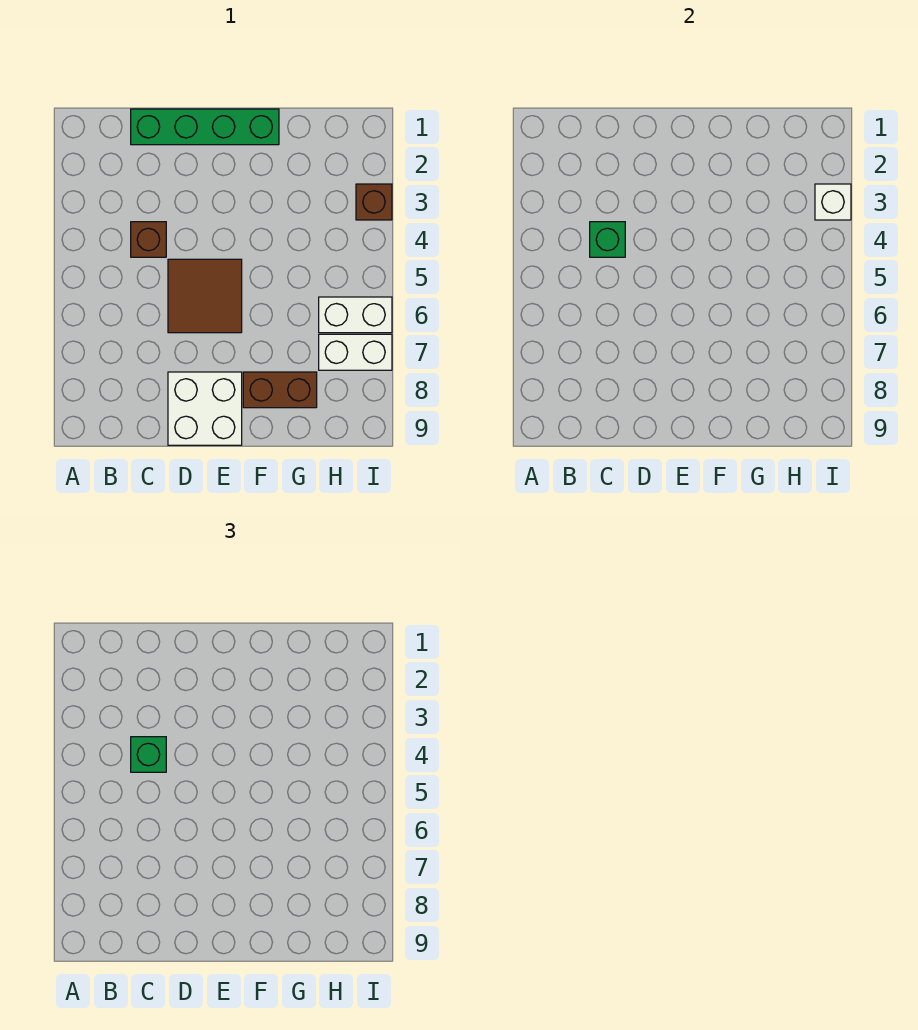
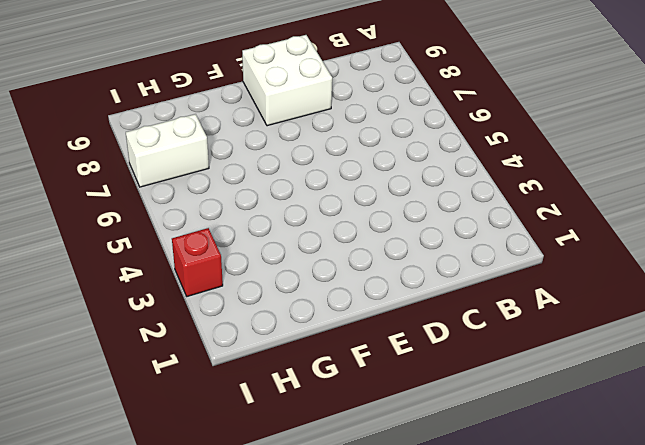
red brick I3 level 1 -> brown brick I3 level 1
none -> green brick C1:F1 level 1
none -> brown brick C4 level 1

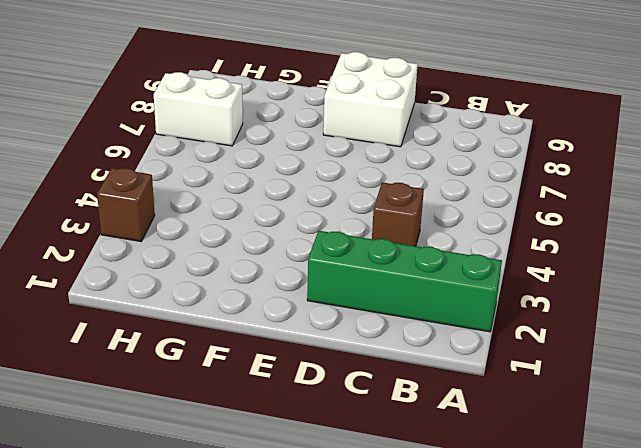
green brick A2:D2 level 1 -> green brick C1:F1 level 1
none -> brown tile D5:E6 level 1
none -> brown brick F8:G8 level 1

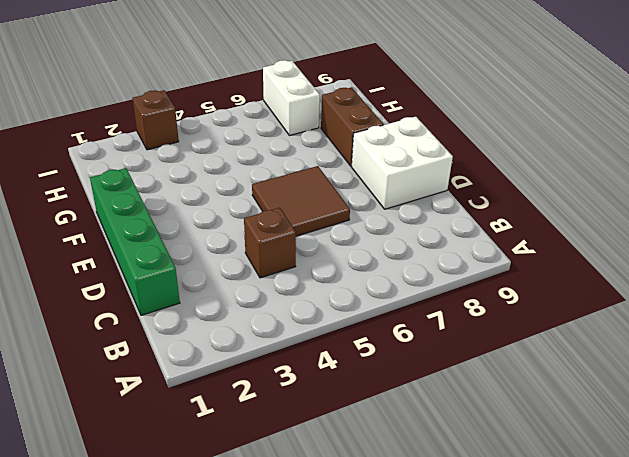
none -> white brick H6:I6 level 1
none -> green brick C4 level 2

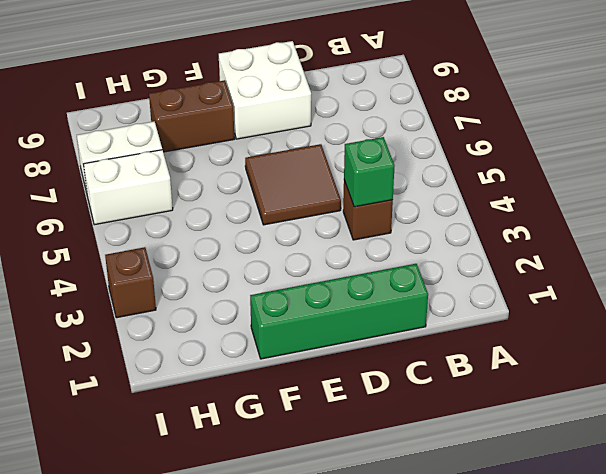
none -> white brick I3 level 2
none -> green brick C4 level 3

